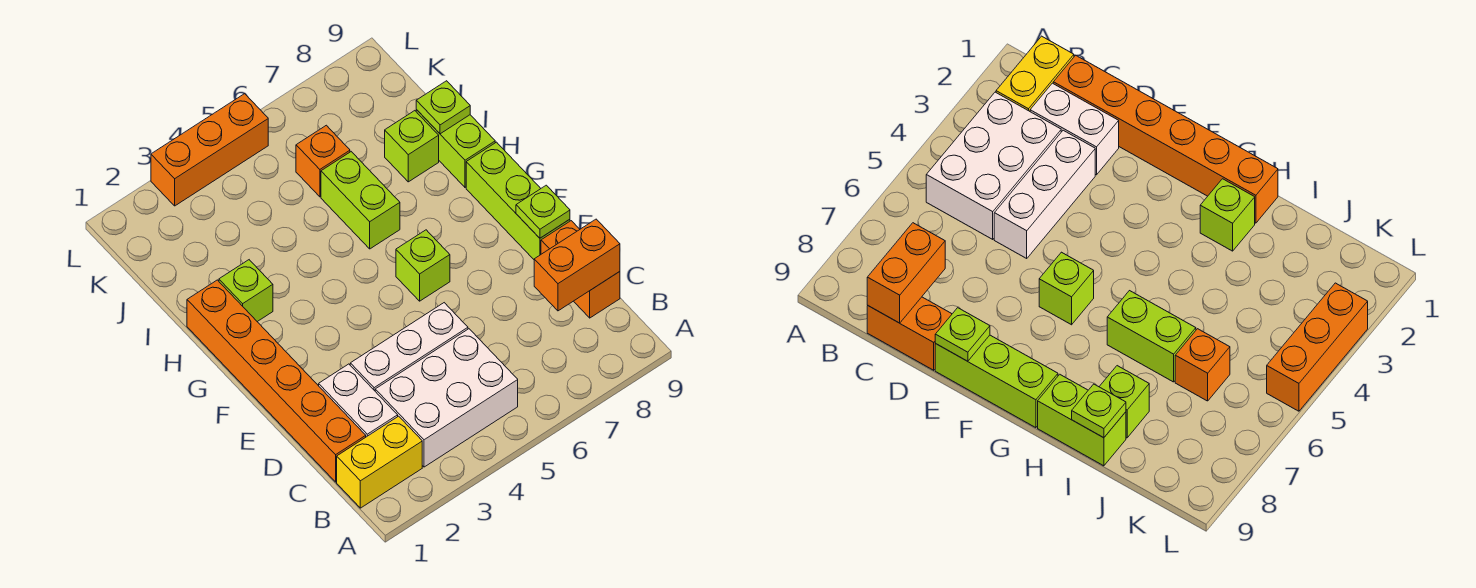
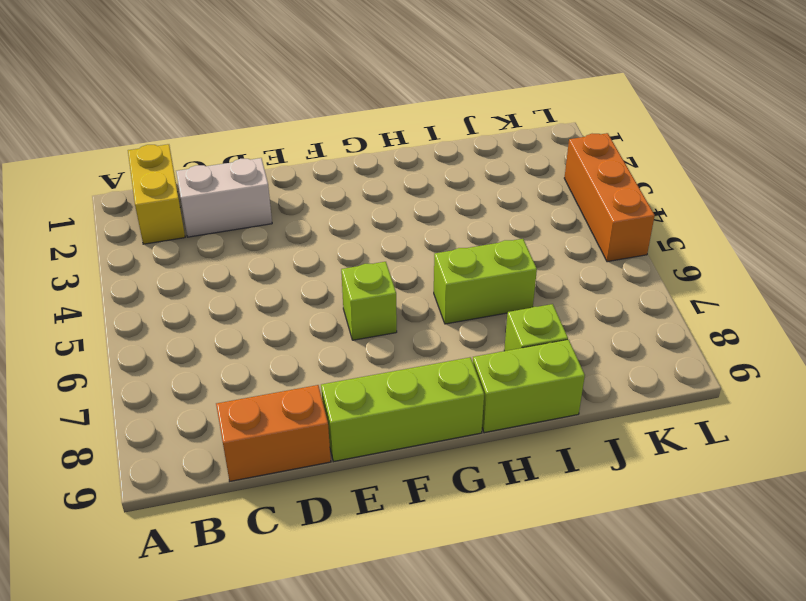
none -> white brick B3:C5 level 1
none -> orange brick C1:H1 level 1
none -> white brick D3:D5 level 1

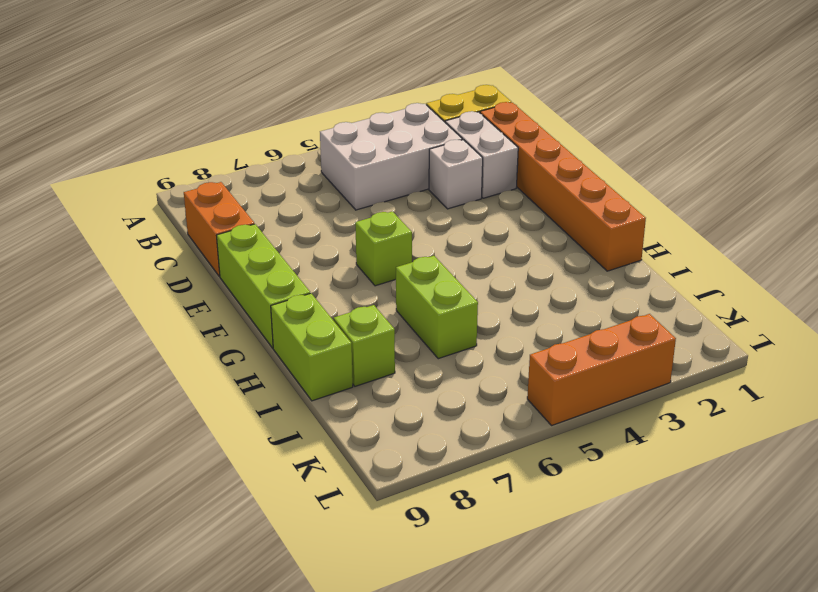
white brick D3 level 1 -> white brick D3:D5 level 1
none -> lime brick H2 level 1
none -> orange brick J6 level 1
none -> orange brick C8:C9 level 2

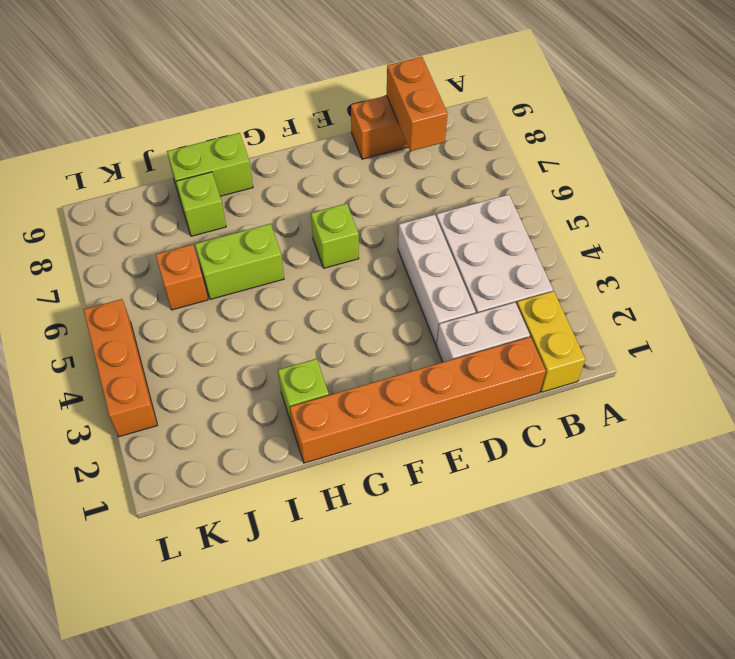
none -> lime brick E9:G9 level 1
none -> lime plate E9 level 2
none -> lime plate I9 level 2

